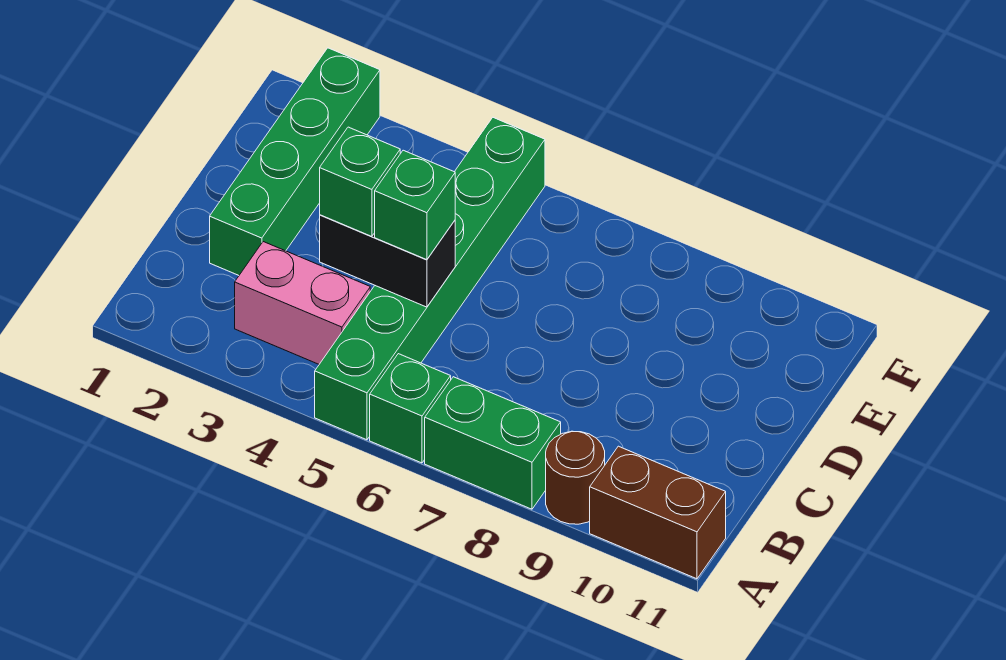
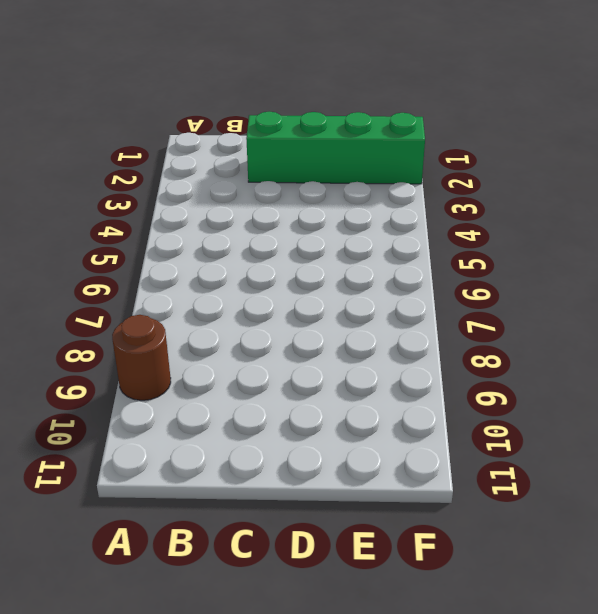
none -> green brick A5:F5 level 1
none -> green brick A6 level 1

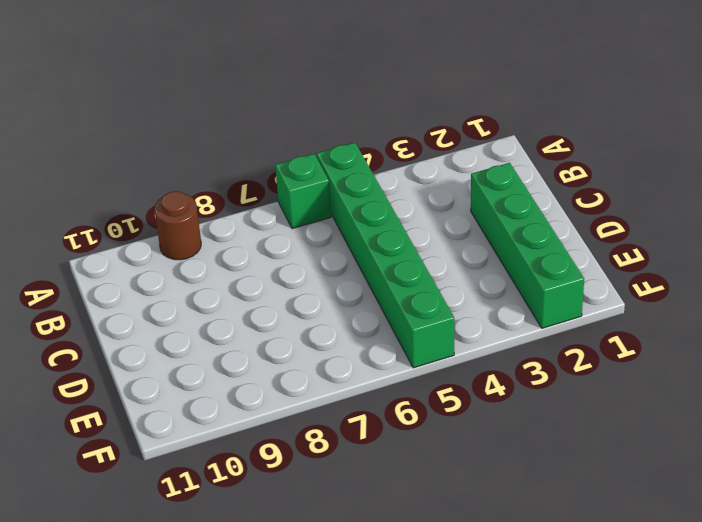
none -> green brick A7:A8 level 1
none -> brown brick A10:A11 level 1

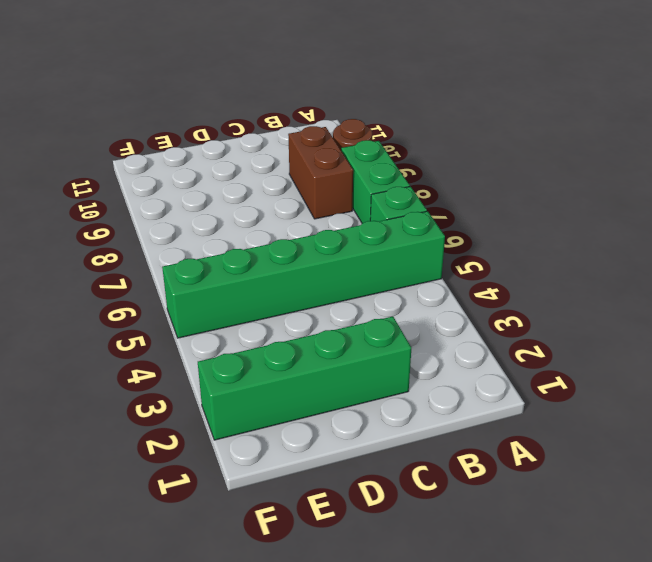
brown brick B8:B9 level 1 -> brown brick A10:A11 level 1
none -> pink brick B3:B4 level 1
none -> black brick C4:C5 level 2

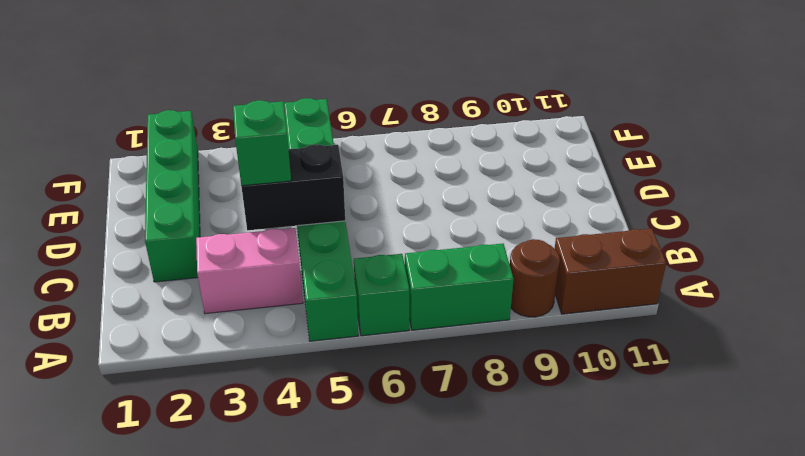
none -> green brick C5 level 3

